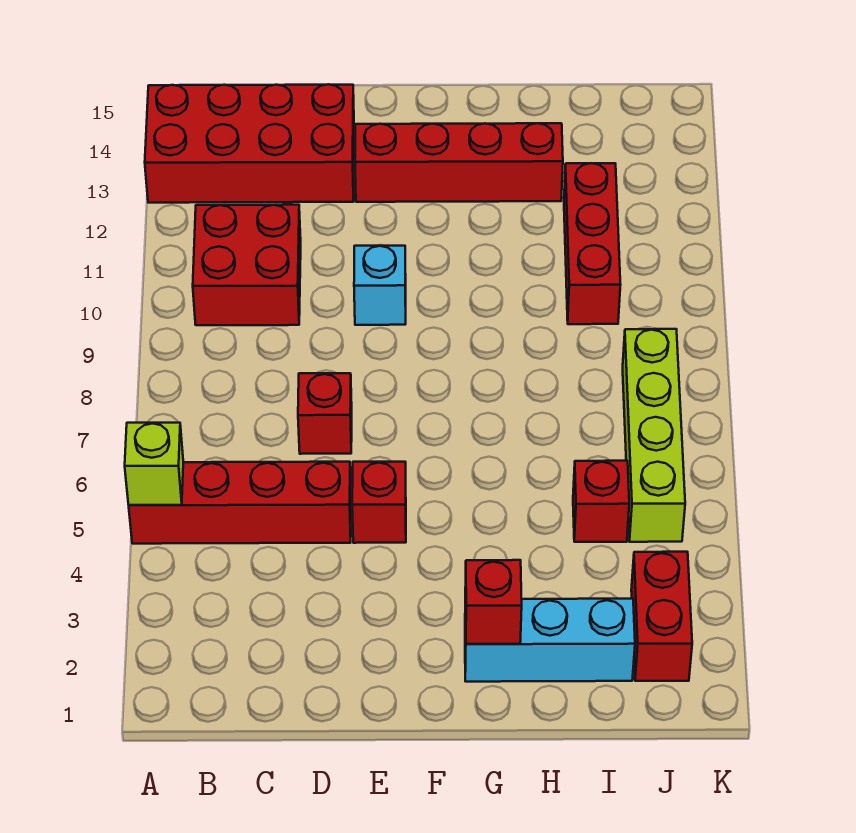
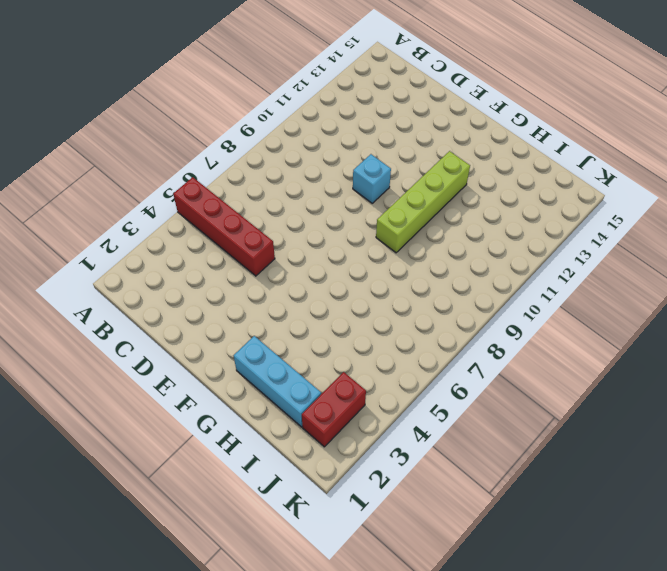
lime brick G9:G12 level 1 -> lime brick J5:J8 level 1
none -> red brick A13:D14 level 1
none -> red brick B10:C11 level 1
none -> red brick D7 level 1

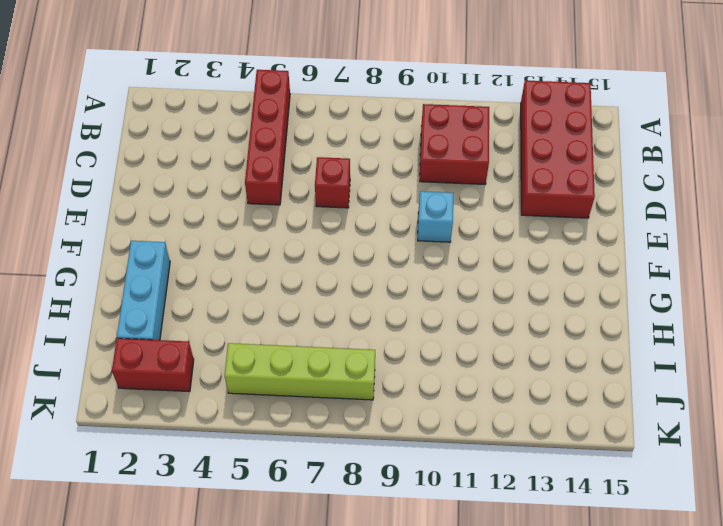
none -> red brick E5 level 1
none -> red brick E13:H13 level 1
none -> red brick I5 level 1

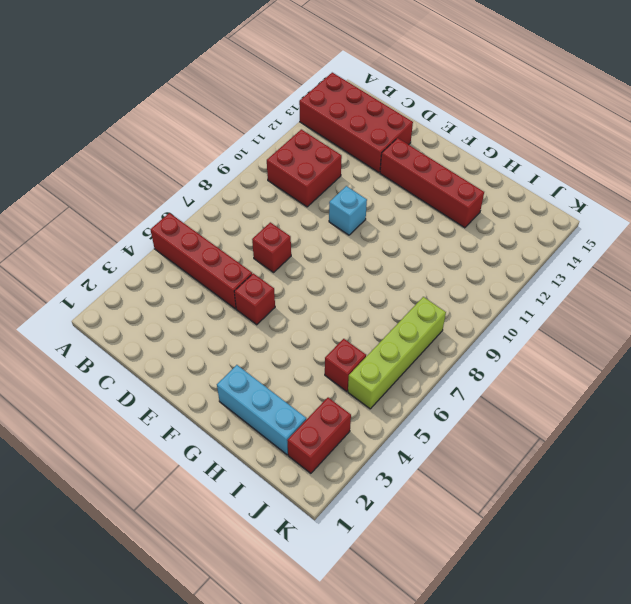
none -> red brick I10:I12 level 1
none -> lime brick A5 level 2
none -> red brick G2 level 2

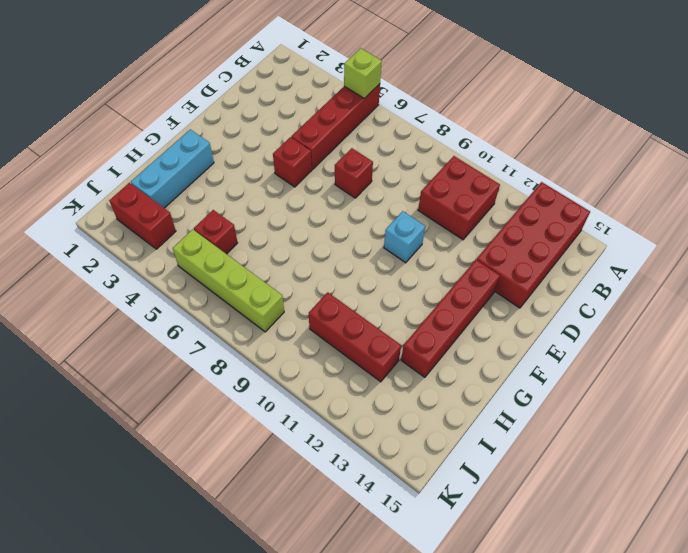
none -> red brick G2 level 2

